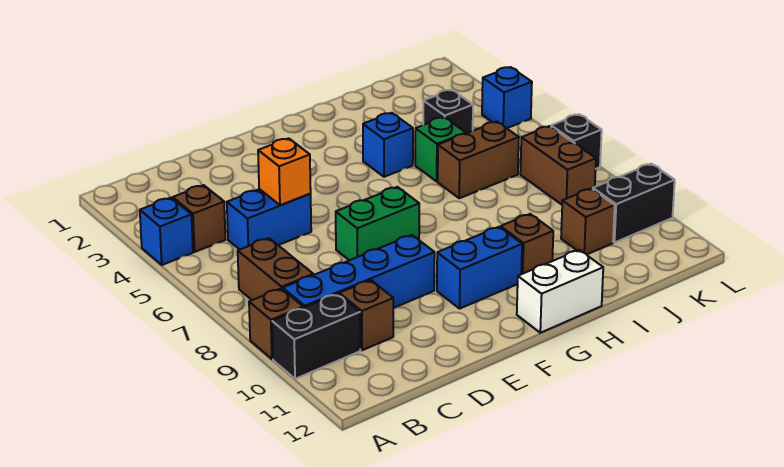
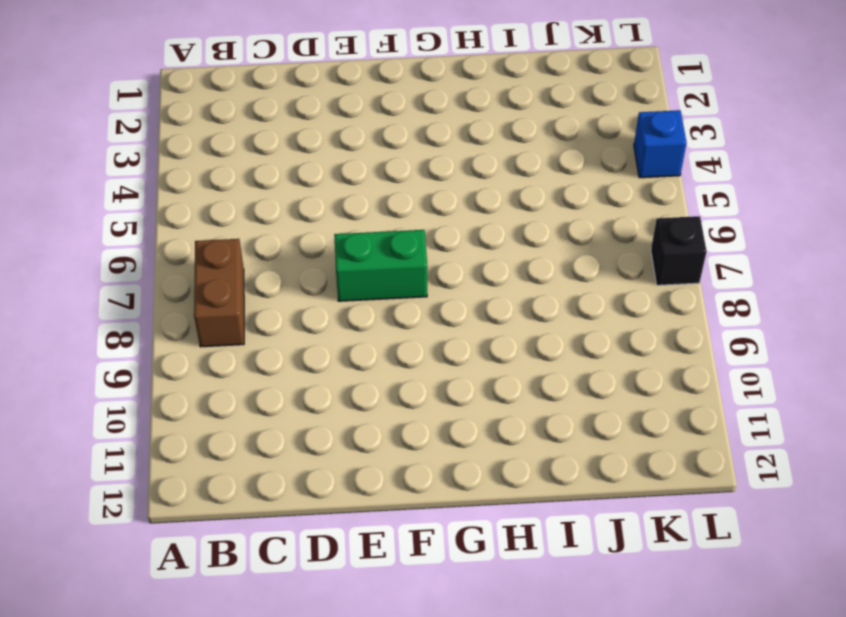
none -> blue brick A4 level 1
none -> brown brick A9 level 1
none -> black brick A10:B10 level 1

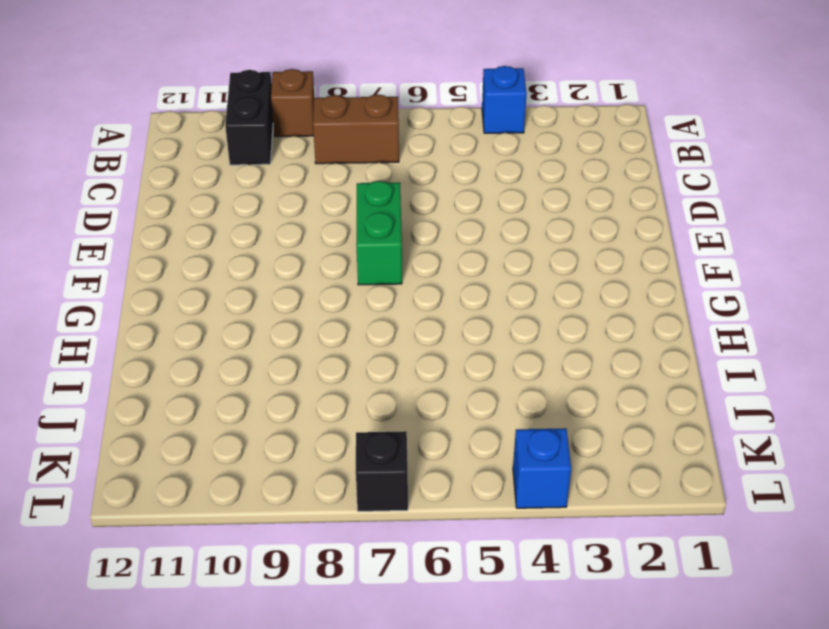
none -> brown brick B4 level 1
none -> blue brick B9:E9 level 1
none -> blue brick C5:D5 level 1

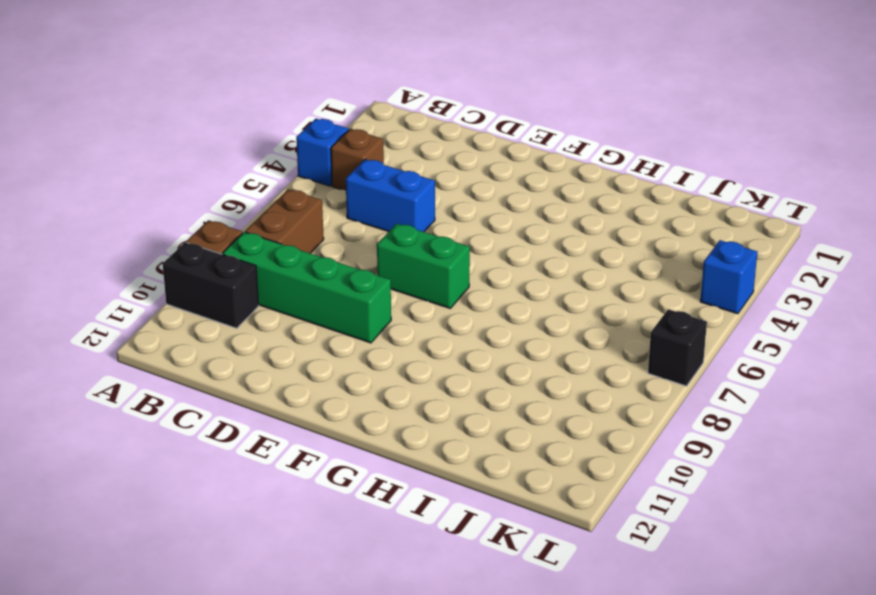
green brick B9:E9 level 1 -> blue brick B9:E9 level 1
none -> brown brick C10 level 1
none -> blue brick F10:G10 level 1
none -> white brick G12:H12 level 1

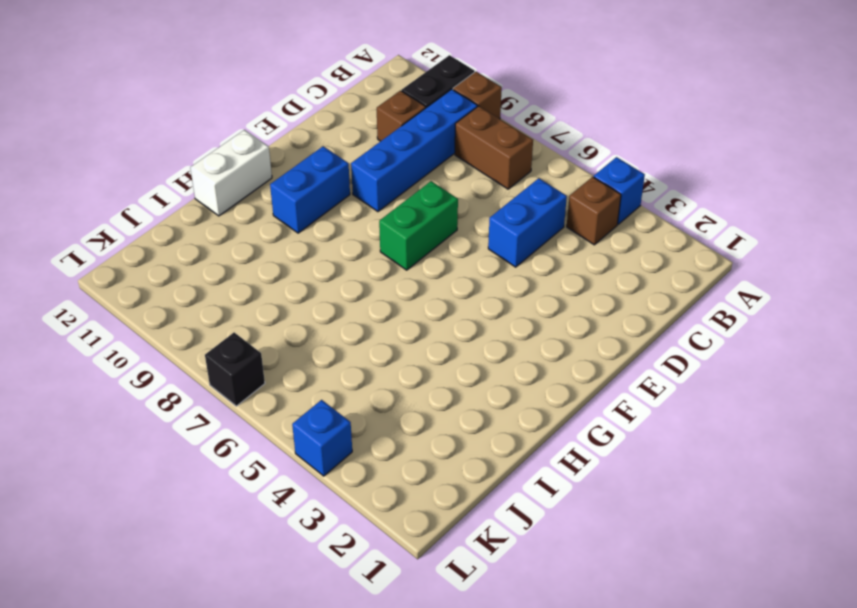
none -> blue brick H4 level 1
none -> brown brick H10 level 1
none -> green brick I5 level 1

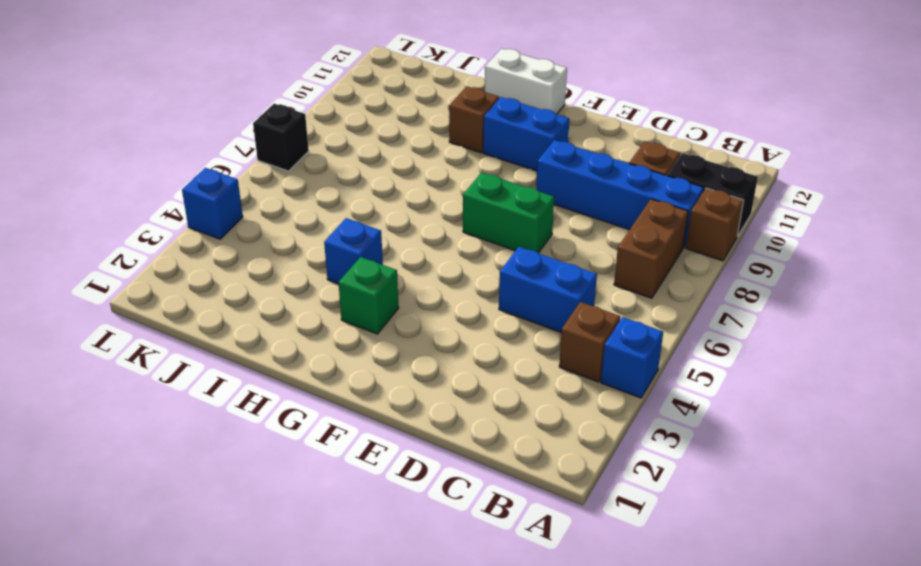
green brick G3 level 1 -> green brick I5 level 1
none -> brown brick I6:J6 level 1
none -> black brick J4 level 1
none -> brown brick J10 level 1

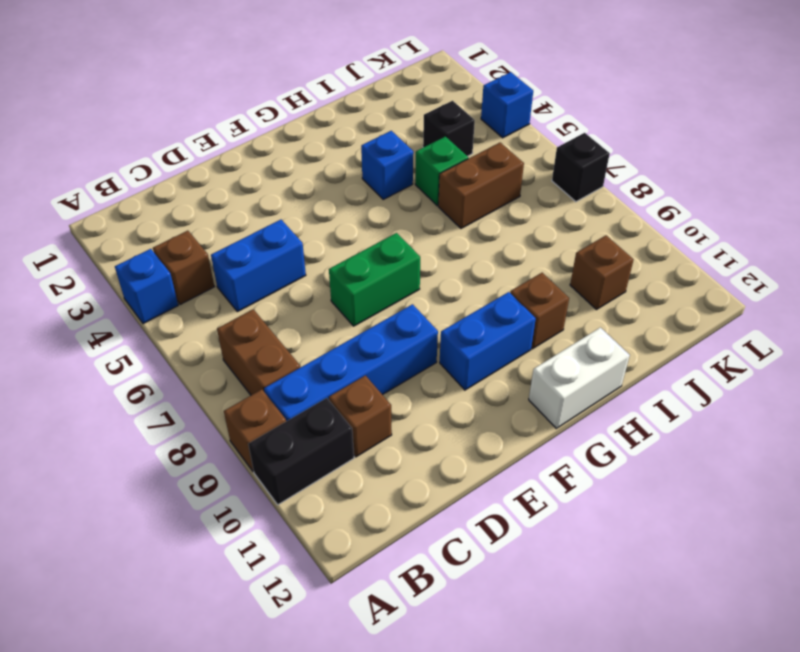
none -> brown brick K7:K8 level 1
none -> black brick K10:L10 level 1
none -> orange brick D5 level 2

